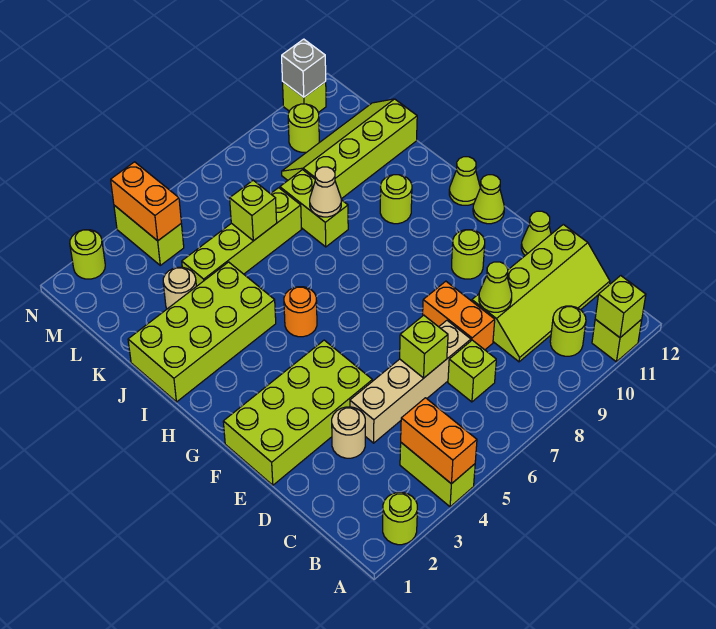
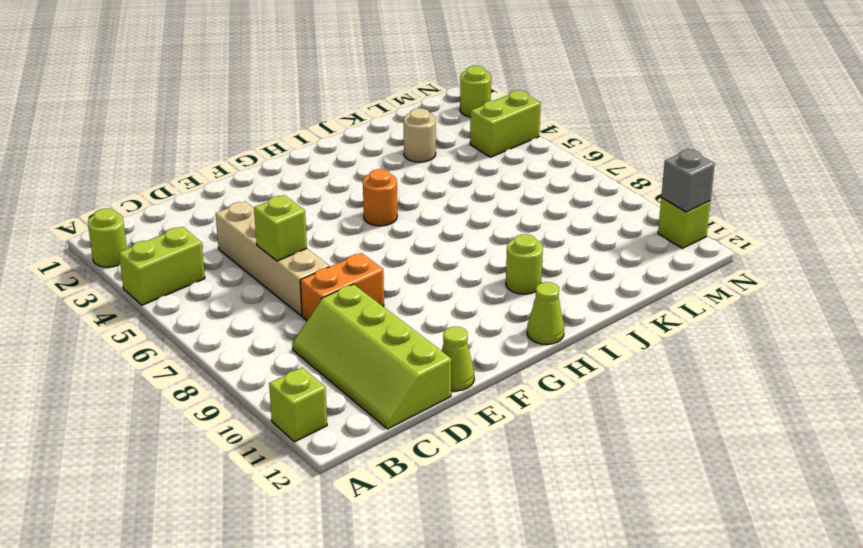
none -> lime round brick B10 level 1
none -> lime brick C7 level 1
none -> tan round brick D3 level 1
none -> lime brick E1:F4 level 1

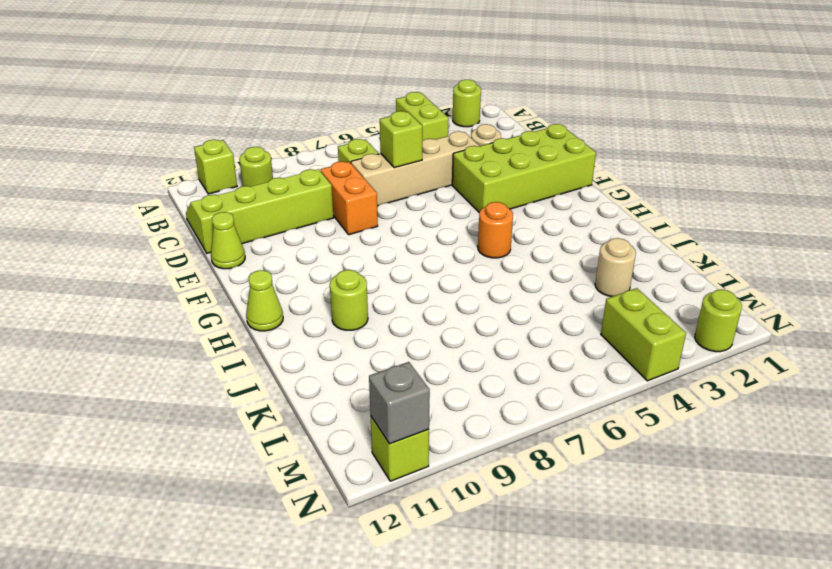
none -> lime round brick F10 level 1
none -> lime cone G12 level 1
none -> lime brick I1:J4 level 1
none -> lime brick J8:K8 level 1

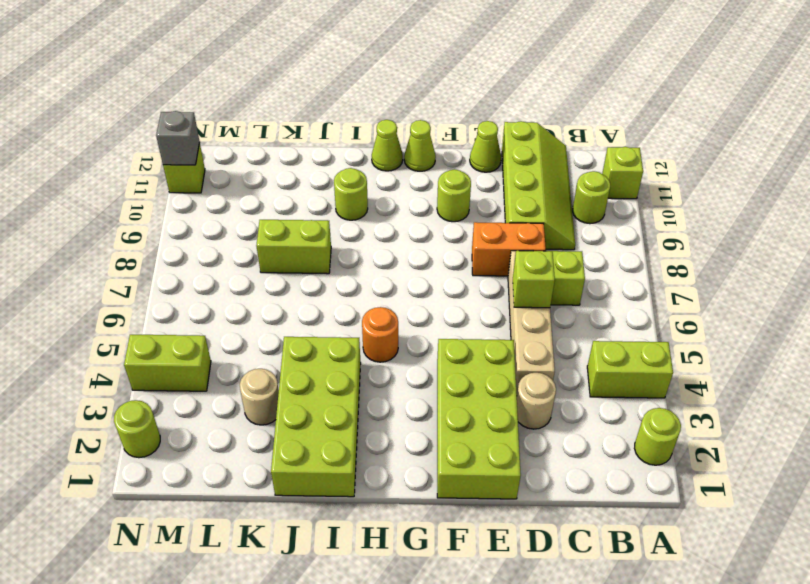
none -> lime brick K4:K7 level 1
none -> lime slope K9:L12 level 1 top K
none -> lime round brick M10 level 1
none -> orange brick A4:B4 level 2

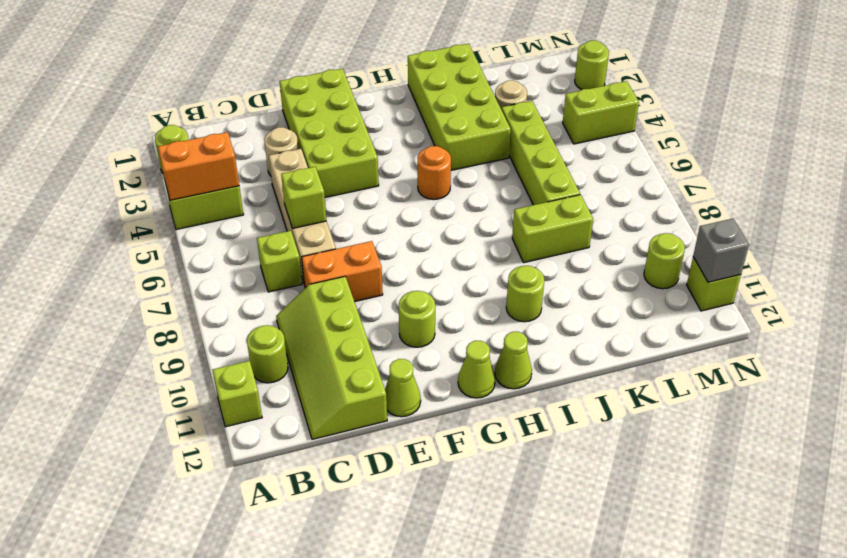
none -> lime slope K9:L12 level 1 top K
none -> lime brick A11 level 2
none -> lime cone D9 level 2
none -> tan cone J8 level 2

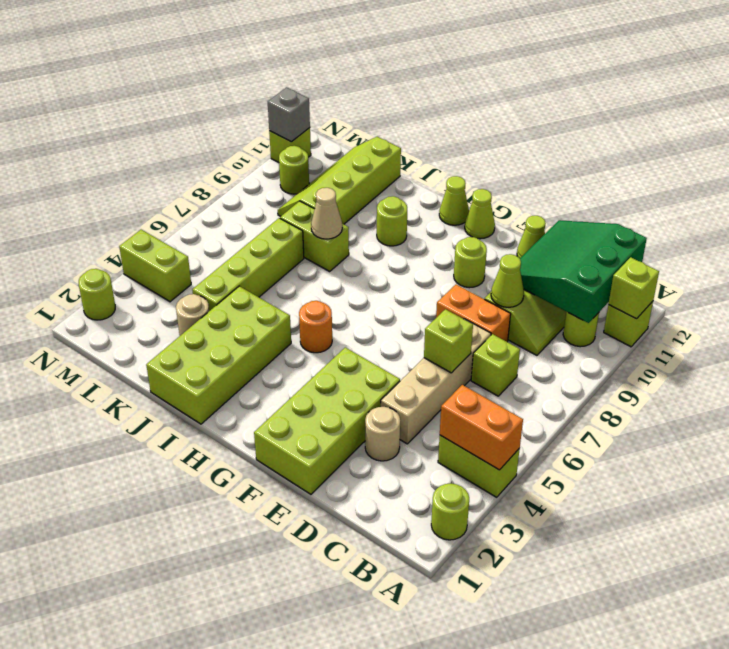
green slope B10:D12 level 2 top B -> none
none -> lime brick K6 level 2
none -> orange brick M4:N4 level 2

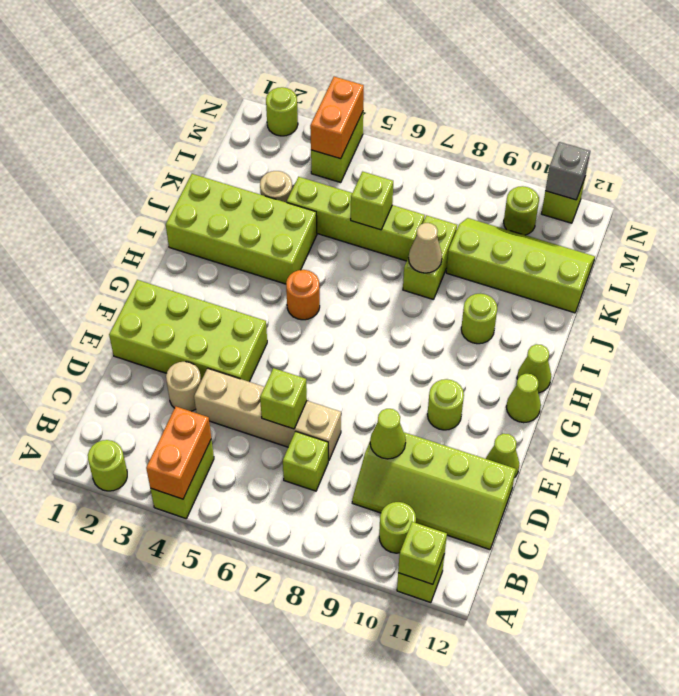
none -> orange brick D8:E8 level 1

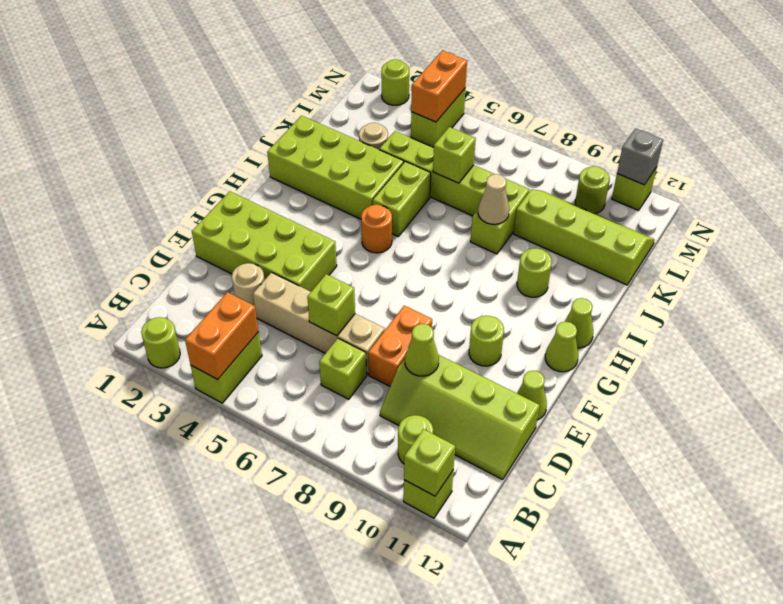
lime brick I5:J5 level 1 -> none

